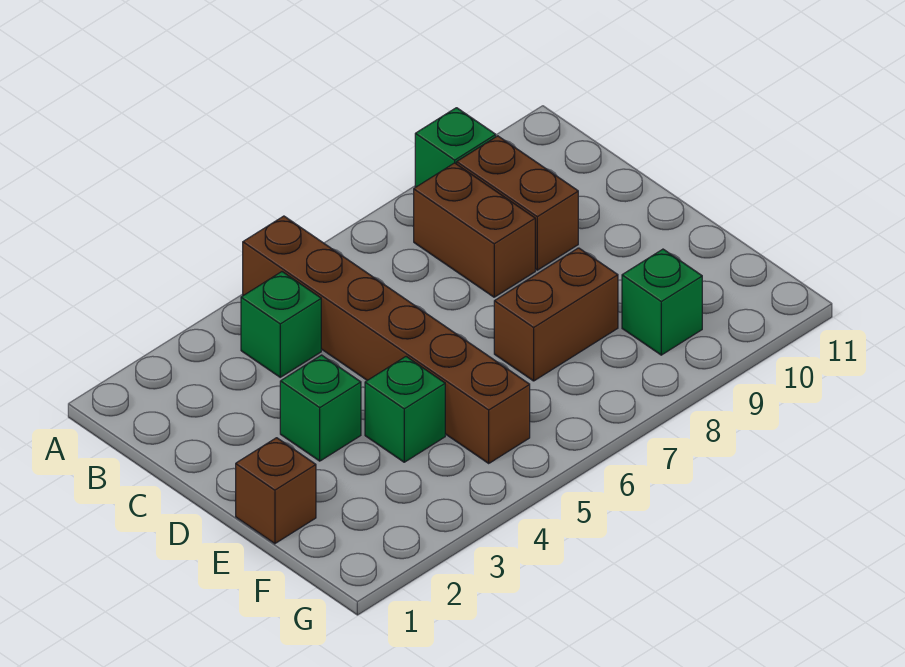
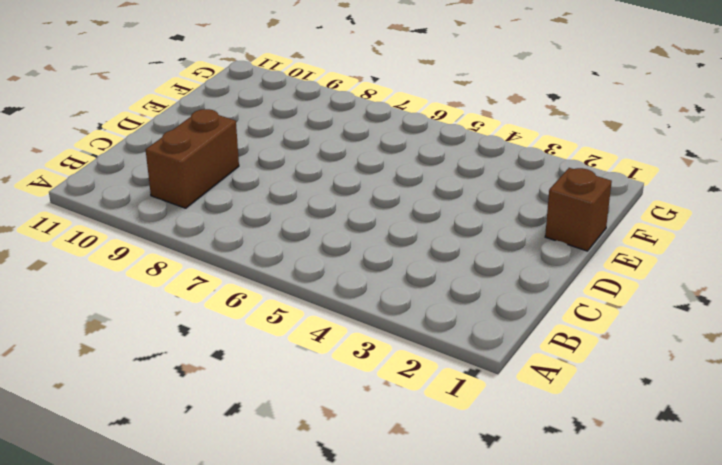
none -> brown brick A5:F5 level 1
none -> green brick A9 level 1

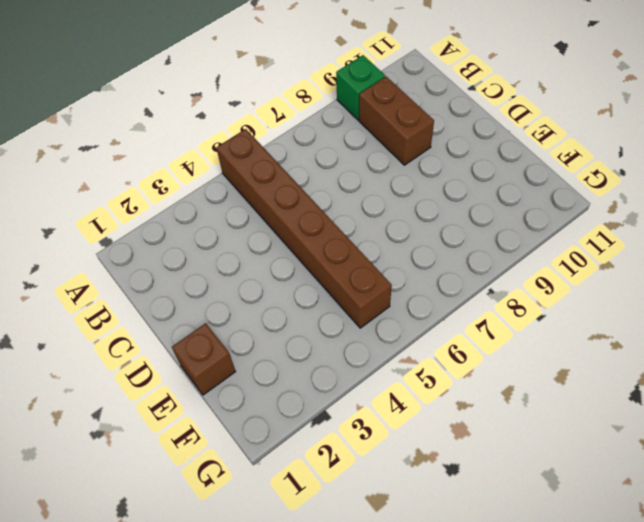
none -> green brick B4 level 1
none -> brown brick B8:C8 level 1

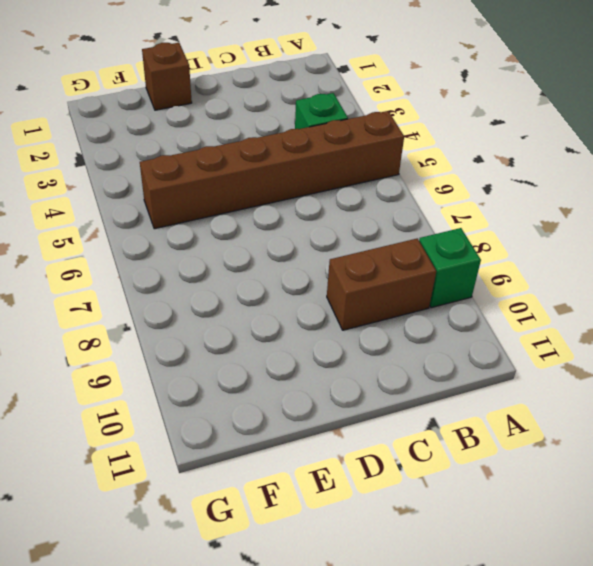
none -> brown brick B8:C8 level 1
none -> green brick D3 level 1

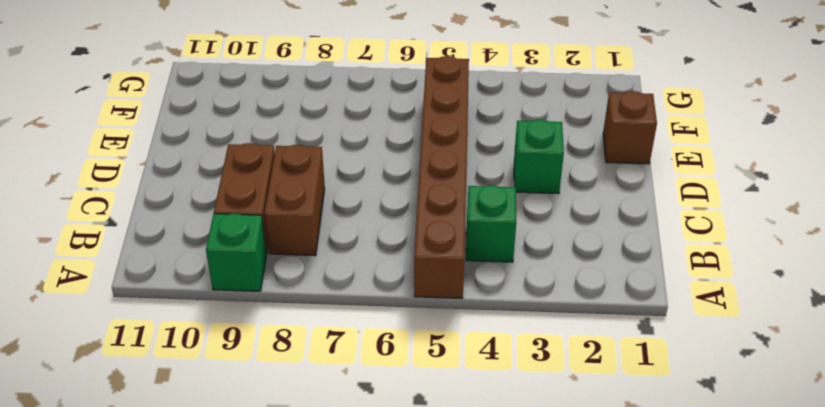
none -> green brick E4 level 1
none -> brown brick E7:E8 level 1

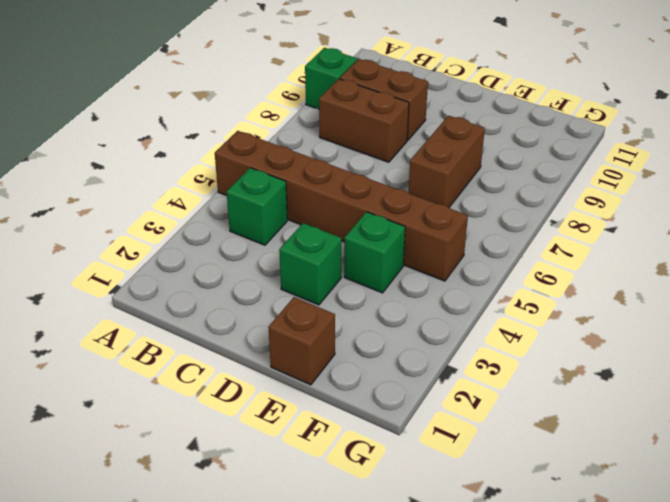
none -> green brick F9 level 1

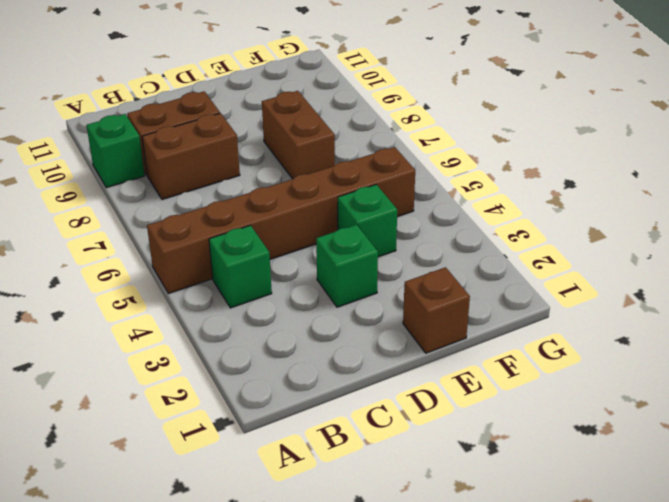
none -> green brick F9 level 1

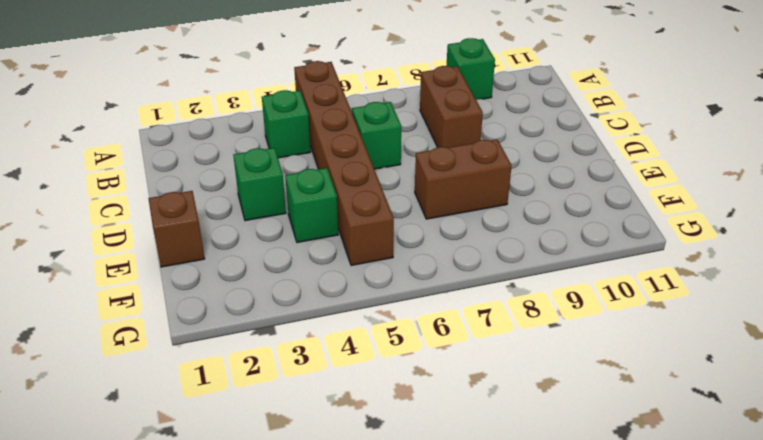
green brick C6 level 1 -> green brick F9 level 1
none -> brown brick B9:C9 level 1

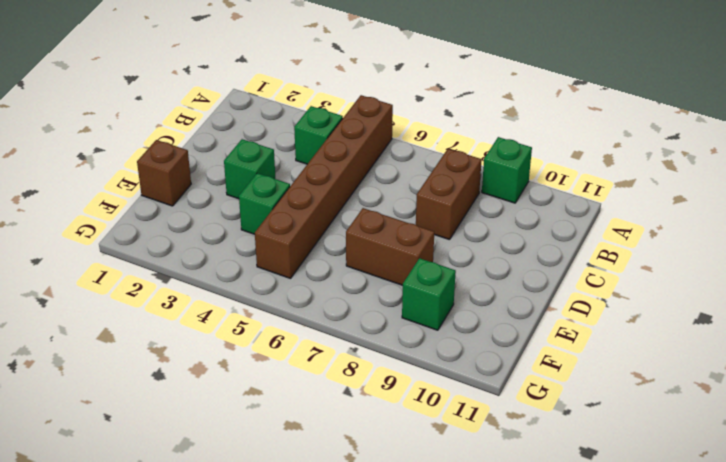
none -> brown brick B9:C9 level 1

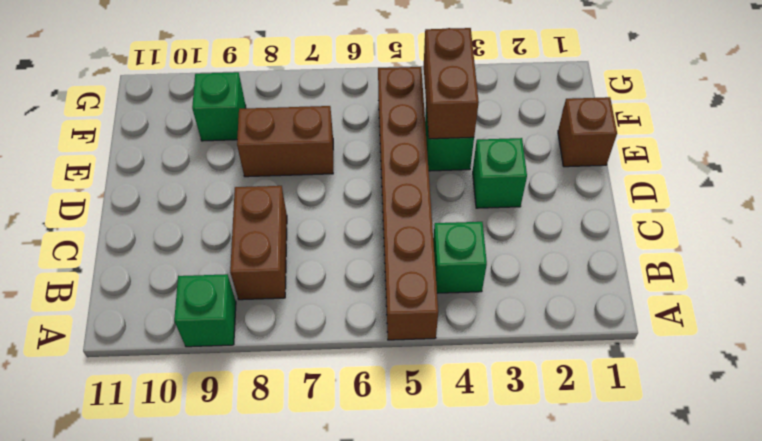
brown brick E4:F4 level 2 -> brown brick B9:C9 level 1

